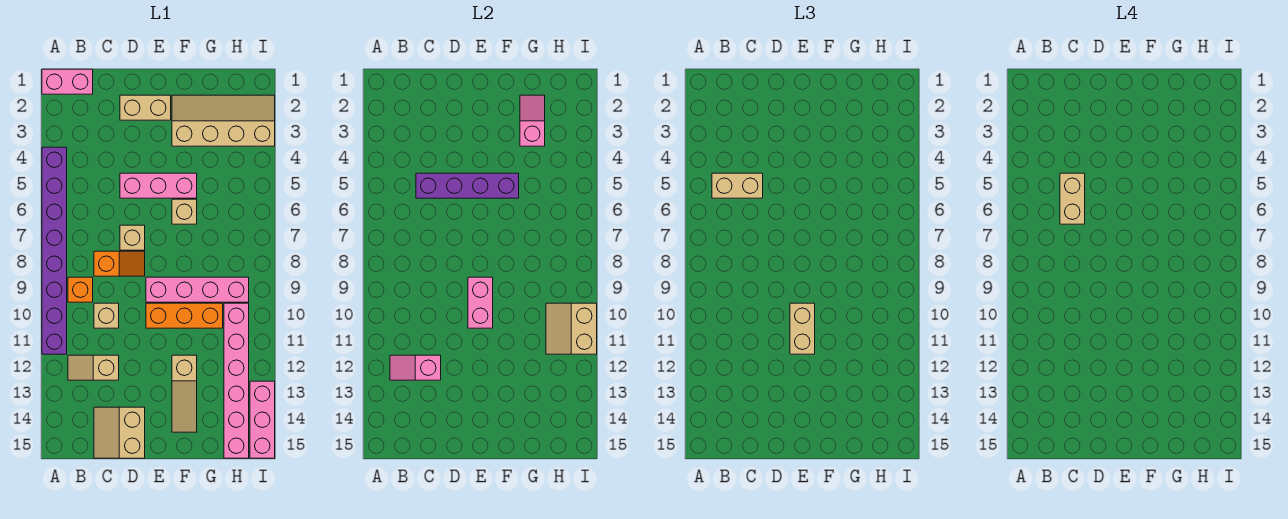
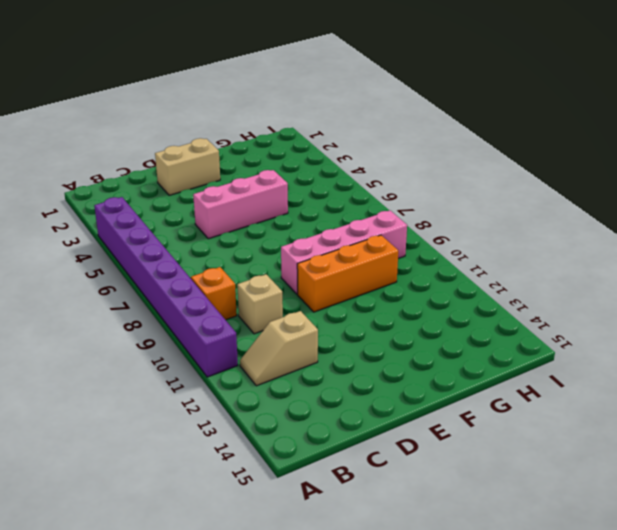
none -> pink brick A1:B1 level 1
none -> orange slope C8:D8 level 1 top C
none -> tan slope C14:D15 level 1 top D

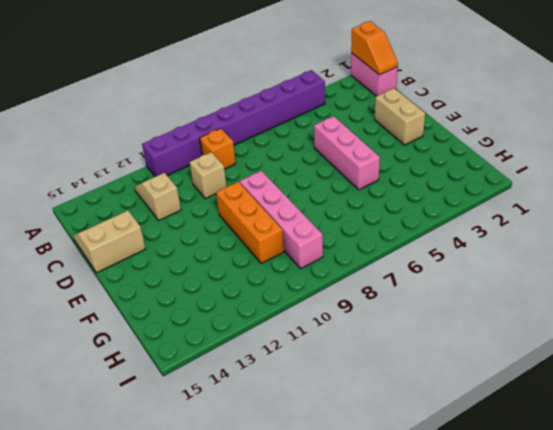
orange slope A1:B1 level 2 top A -> orange slope C8:D8 level 1 top C
none -> tan brick D7 level 1
none -> tan slope F2:I3 level 1 top 3
none -> tan brick F6 level 1

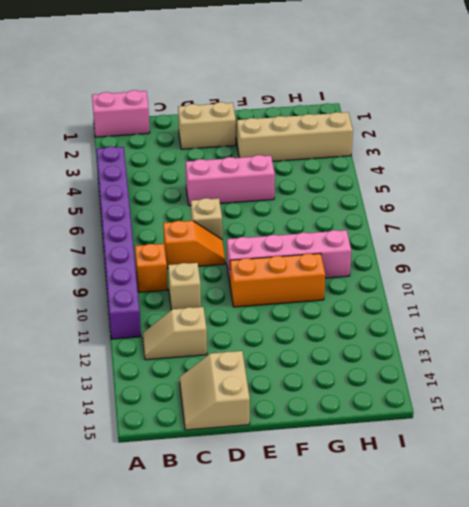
none -> tan brick F6 level 1
none -> tan slope F12:F14 level 1 top 12
none -> pink brick H10:H15 level 1

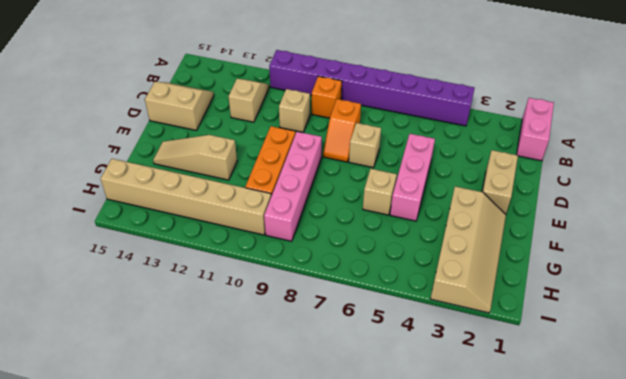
tan brick H10:H15 level 1 -> pink brick H10:H15 level 1
none -> pink brick I13:I15 level 1
none -> pink slope B12:C12 level 2 top C
none -> purple brick C5:F5 level 2

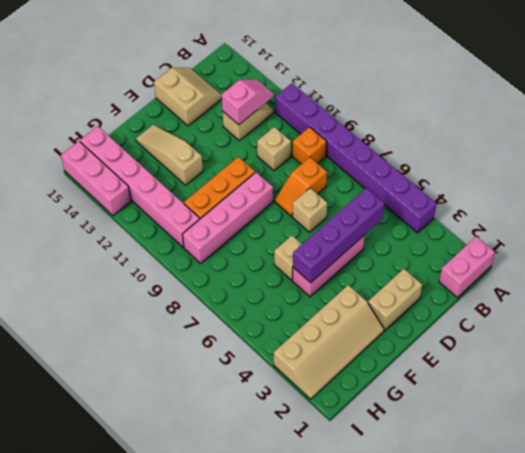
none -> pink brick E9:E10 level 2
none -> pink slope G2:G3 level 2 top 3
none -> tan slope H10:I11 level 2 top I

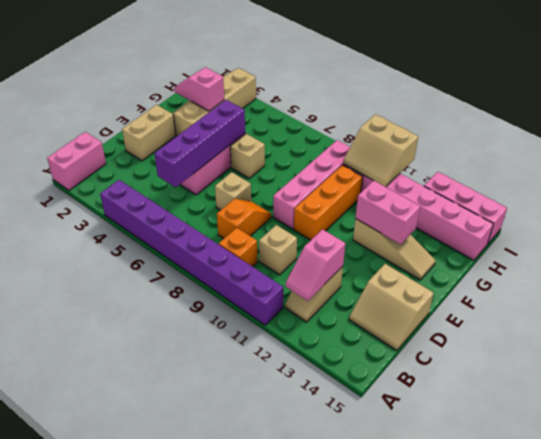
pink brick F12:F13 level 2 -> pink brick E9:E10 level 2
none -> tan brick B5:C5 level 3
none -> tan brick E10:E11 level 3
none -> tan brick C5:C6 level 4

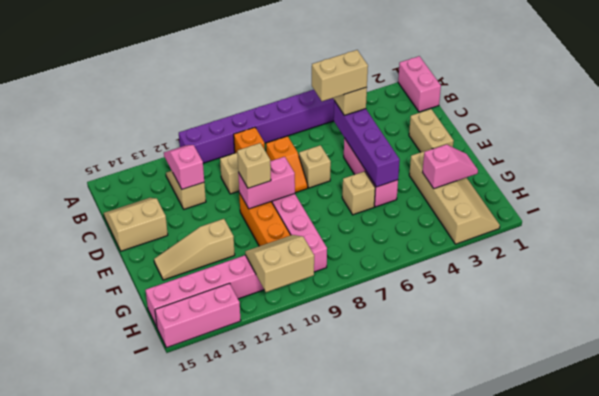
tan brick E10 level 3 -> tan brick E10:E11 level 3

